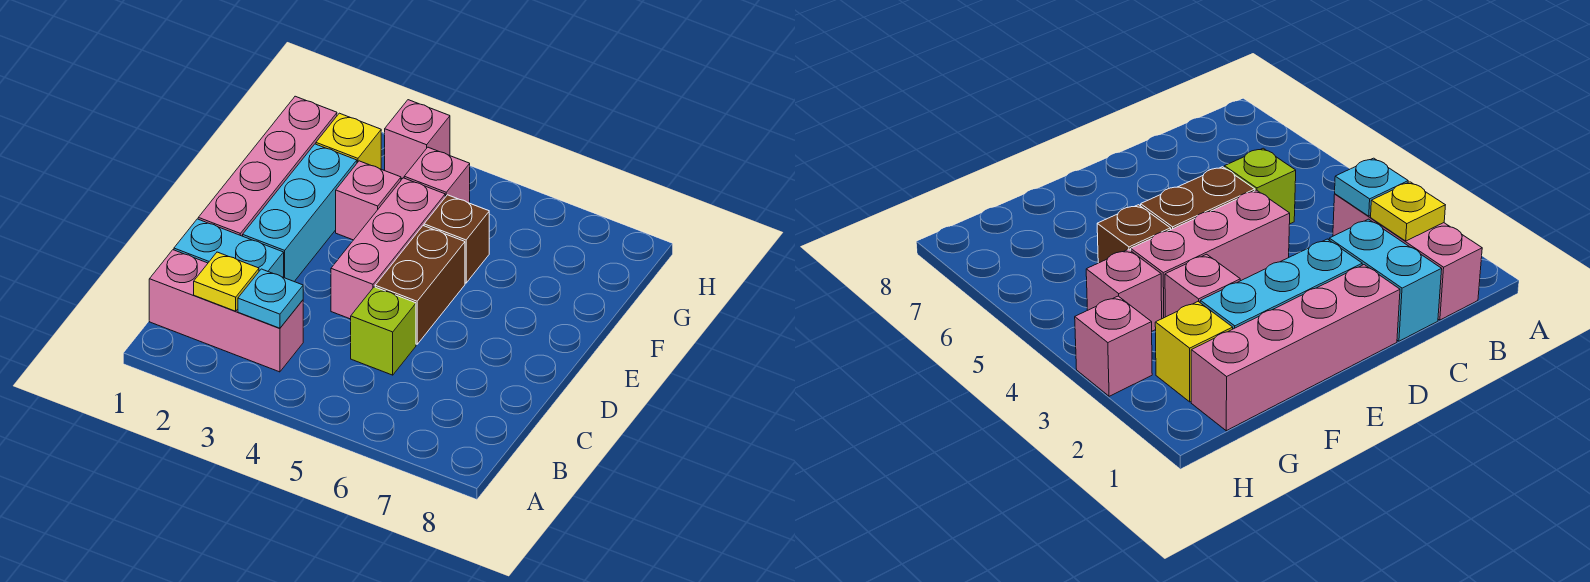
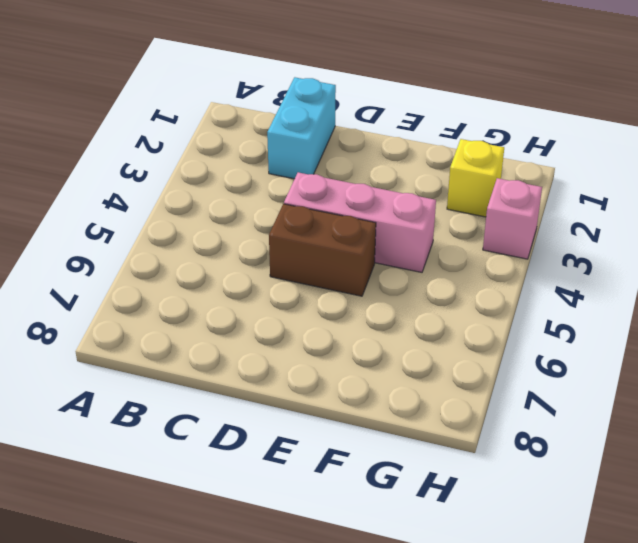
none -> pink brick B1:B3 level 1
none -> lime brick C5 level 1
none -> pink brick D1:G1 level 1

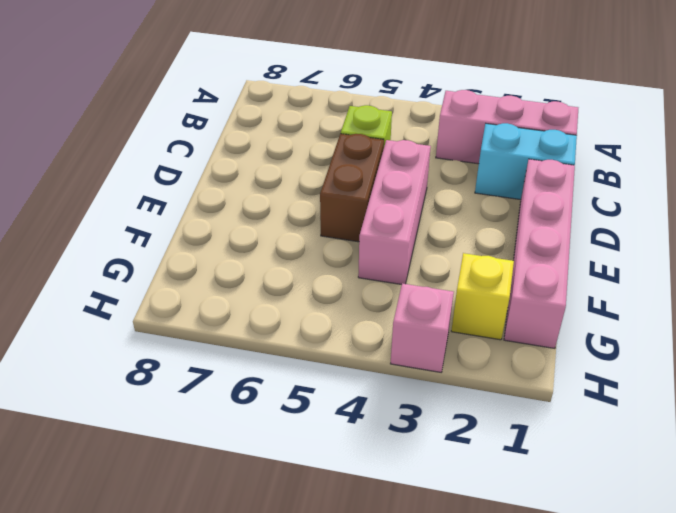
none -> cyan brick D2:F2 level 1
none -> pink brick F3 level 1
none -> brown brick F5 level 1

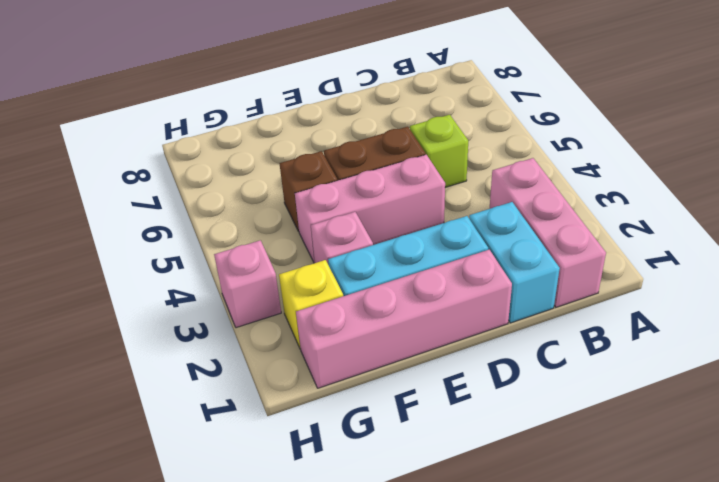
none -> pink brick G4 level 1
none -> yellow plate B2 level 2
none -> cyan plate B3 level 2

